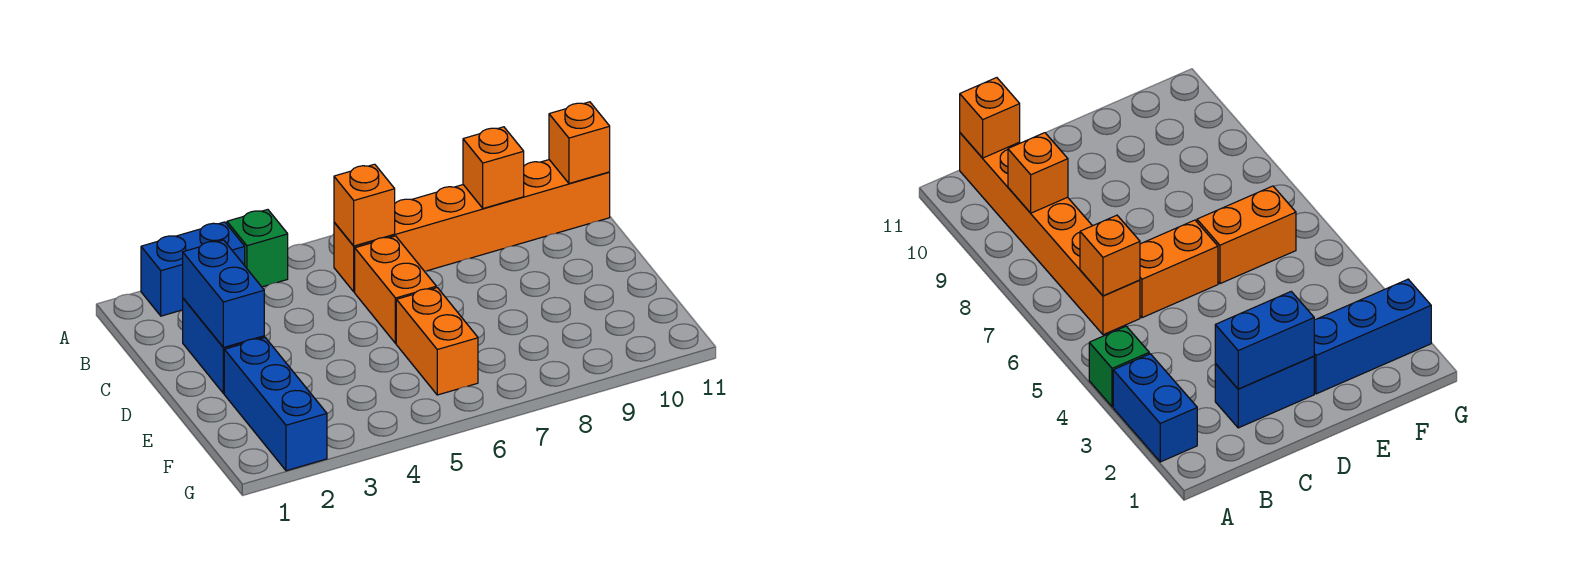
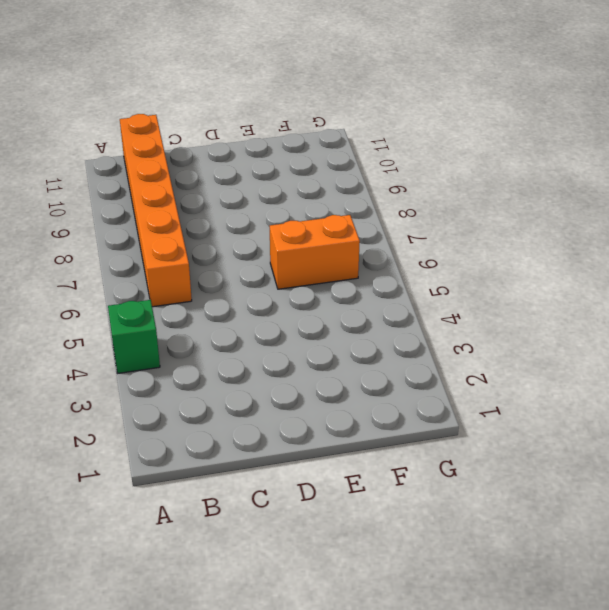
none -> blue brick A2:A3 level 1
none -> blue brick C2:D2 level 1

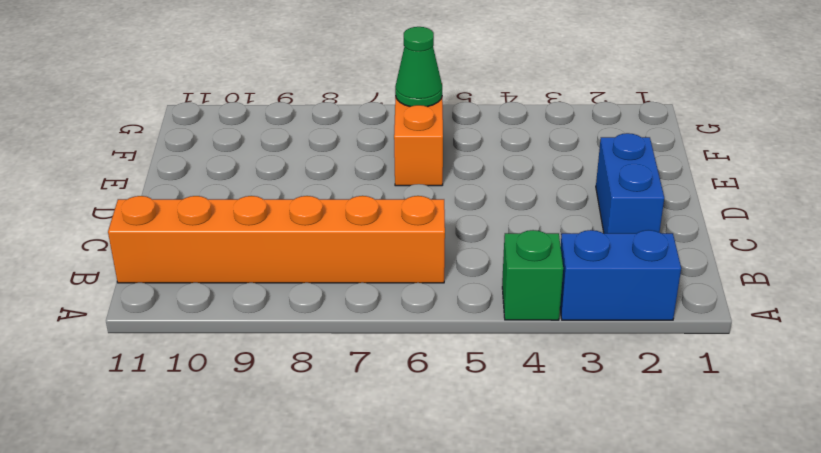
green cone F6 level 2 -> none
none -> orange brick C6:D6 level 1
none -> blue brick E2:G2 level 1

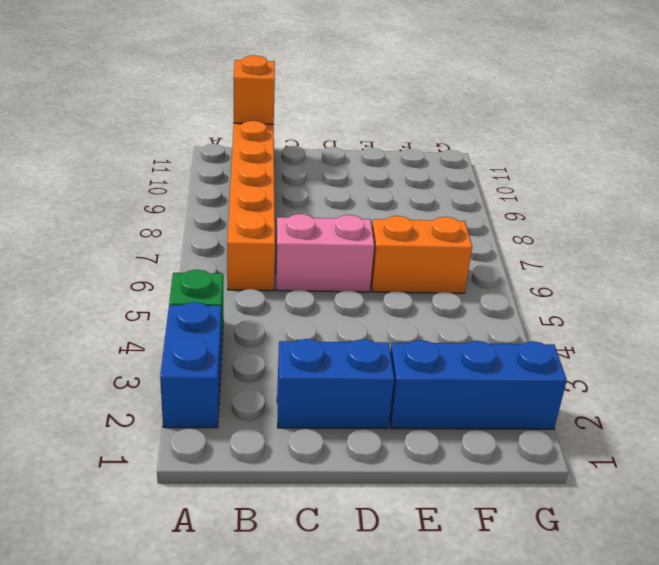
pink brick C6:D6 level 1 -> orange brick C6:D6 level 1
none -> orange brick B6 level 2
none -> orange brick B9 level 2

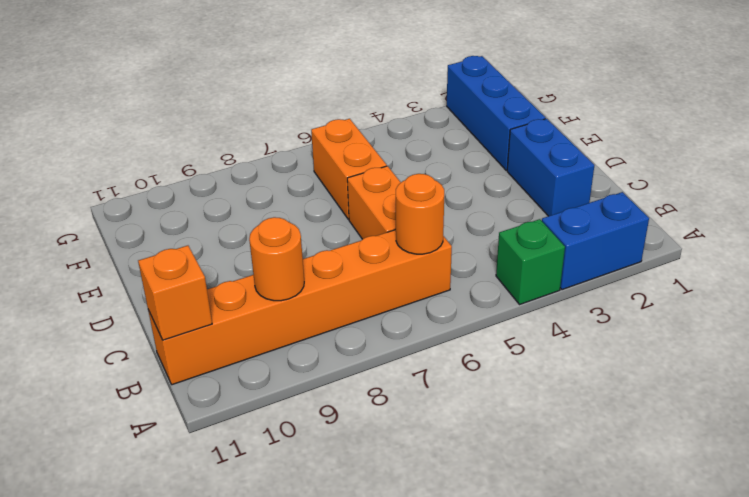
orange round brick B6 level 2 -> orange brick B6 level 2
orange round brick B9 level 2 -> orange brick B9 level 2
none -> blue brick C2:D2 level 2

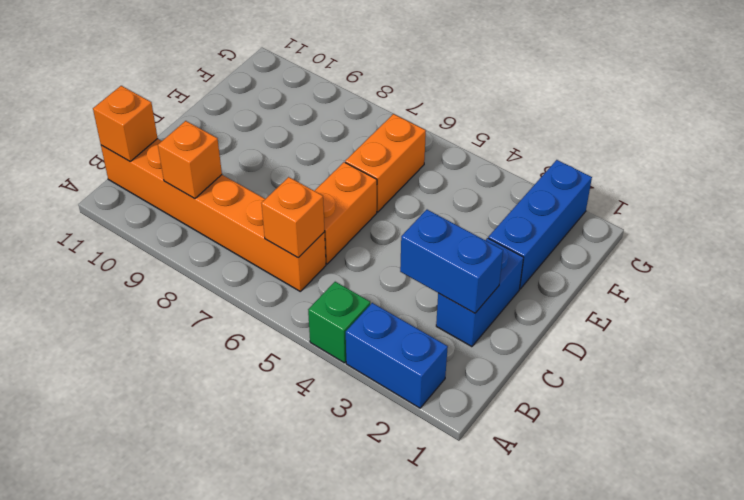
blue brick C2:C3 level 2 -> blue brick C2:D2 level 2

